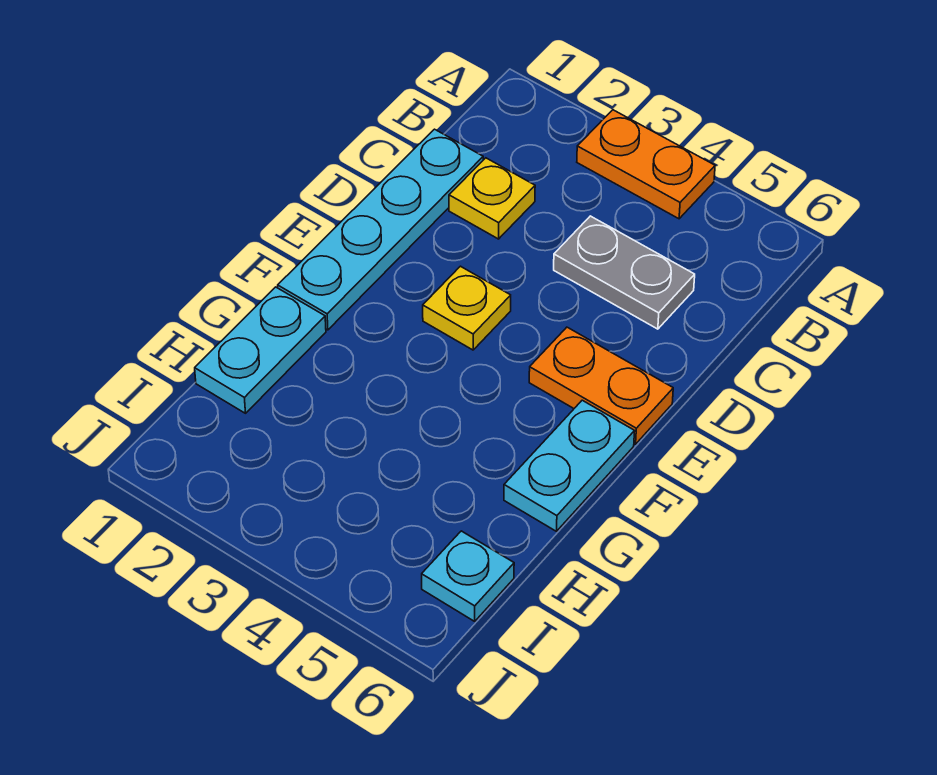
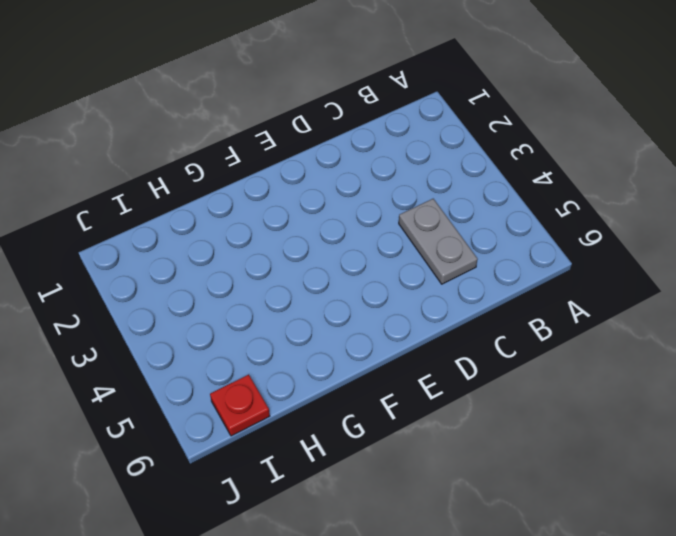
red plate I6 level 1 -> cyan plate I6 level 1
none -> orange plate A3:A4 level 1
none -> cyan plate C1:F1 level 1

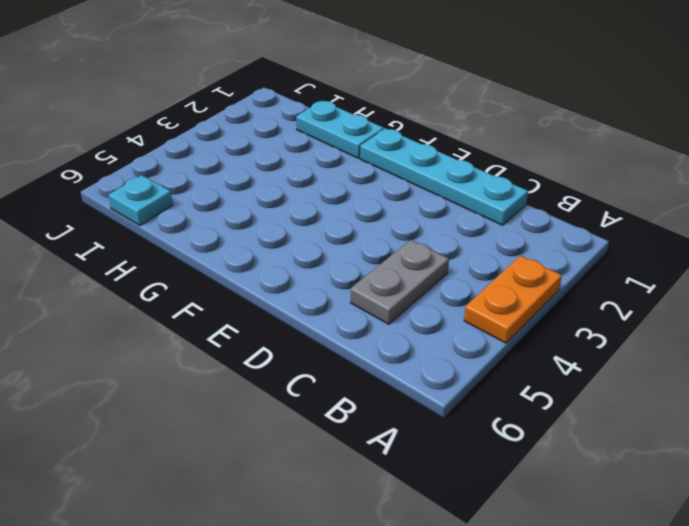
none -> yellow plate C2 level 1
none -> yellow plate E3 level 1

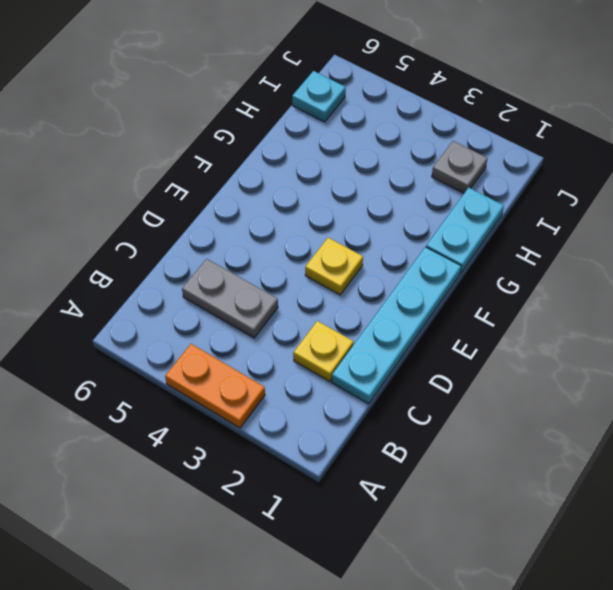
grey plate I2 level 1 -> none
none -> orange plate E5:E6 level 1
none -> cyan plate F6:G6 level 1

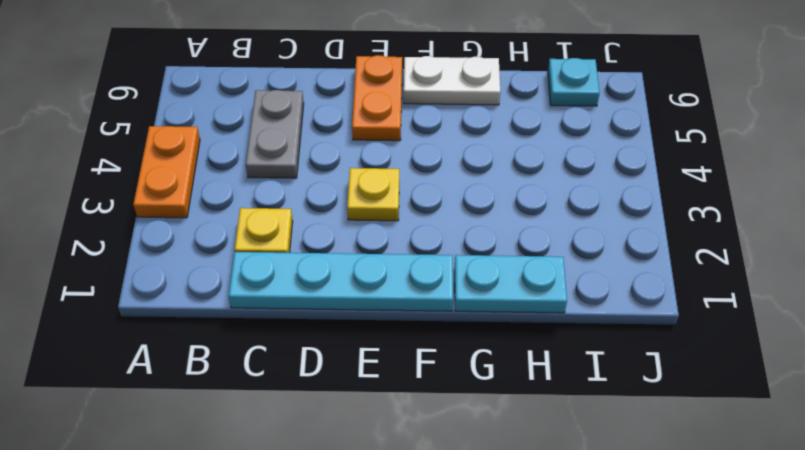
white plate F6:G6 level 1 -> cyan plate F6:G6 level 1

